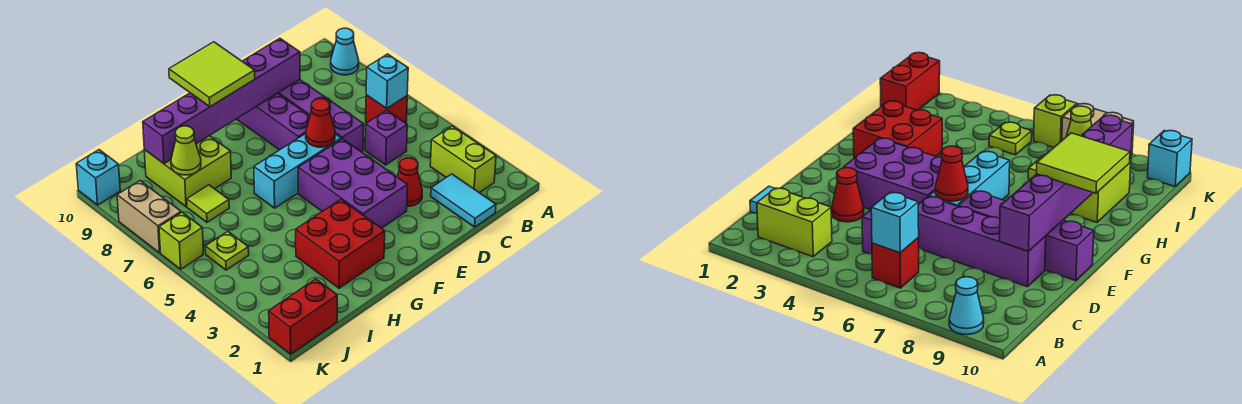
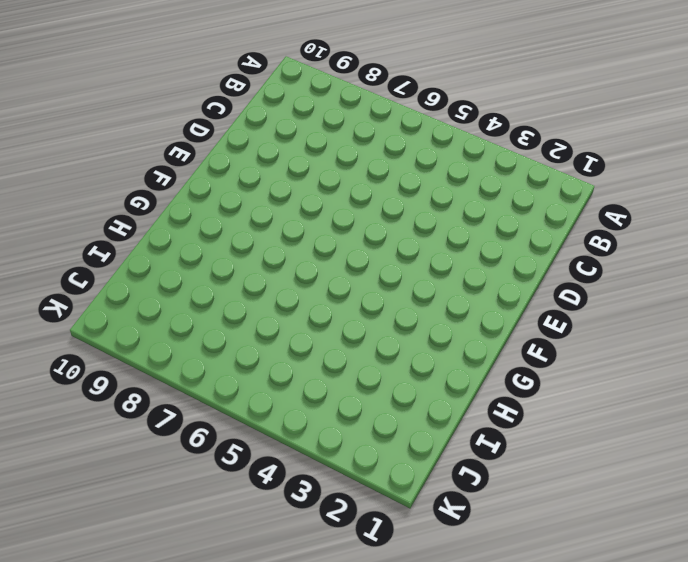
none -> cyan cone A9 level 1
none -> lime brick B2:B3 level 1
none -> red brick B6 level 1

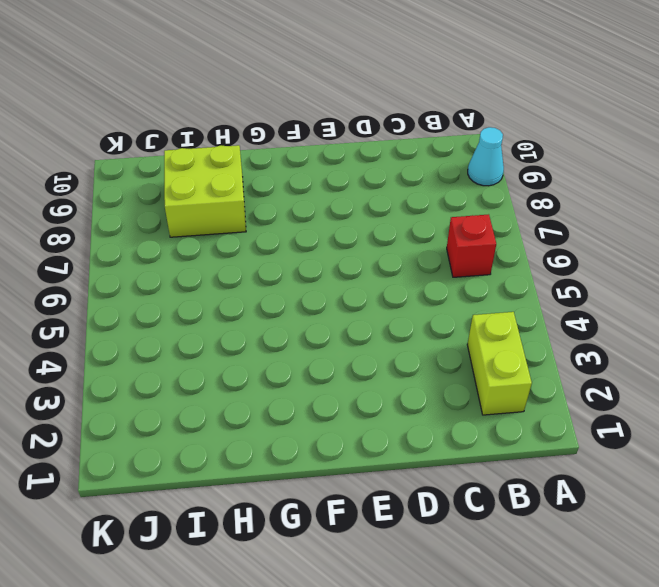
none -> cyan tile C1:C2 level 1
none -> purple brick C5 level 1
none -> red cone D3 level 1

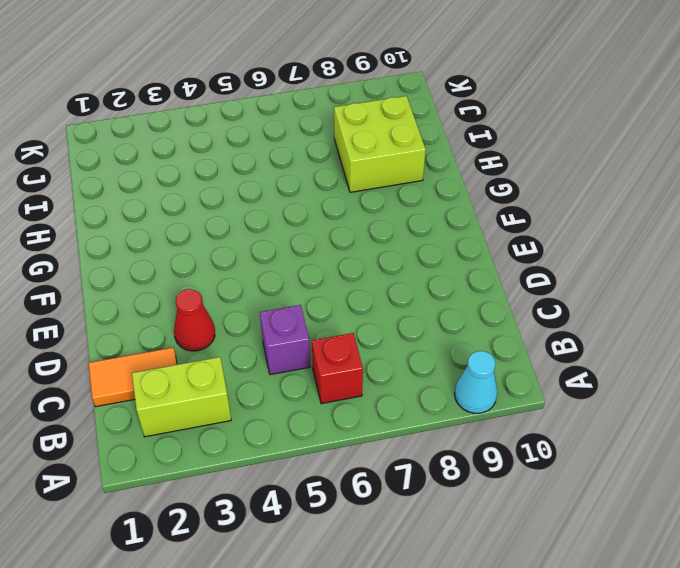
orange tile C1:C2 level 1 -> cyan tile C1:C2 level 1
none -> purple brick D6:D9 level 1
none -> purple brick E3:F5 level 1
none -> cyan brick E6:G6 level 1

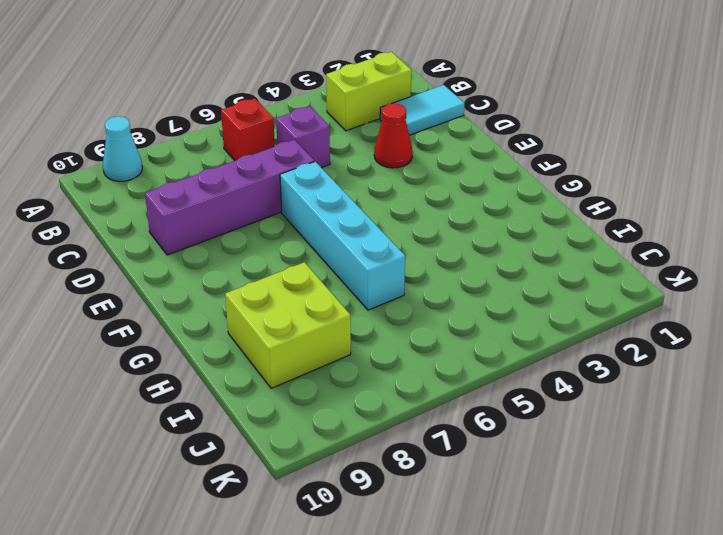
cyan brick E6:H6 level 1 -> cyan brick E6:G6 level 1
none -> purple brick E3:F5 level 1
none -> purple brick E7:E10 level 1
none -> red brick G2:H3 level 1

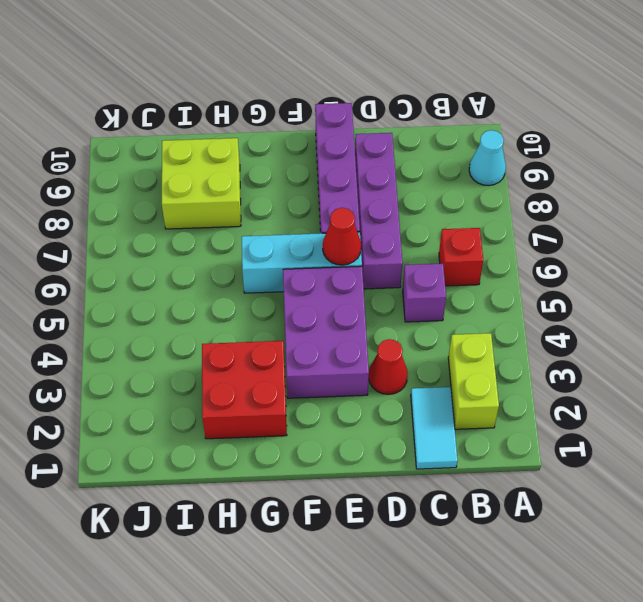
none -> lime tile I7 level 1
none -> red brick J1:K1 level 1
none -> lime plate J5 level 1

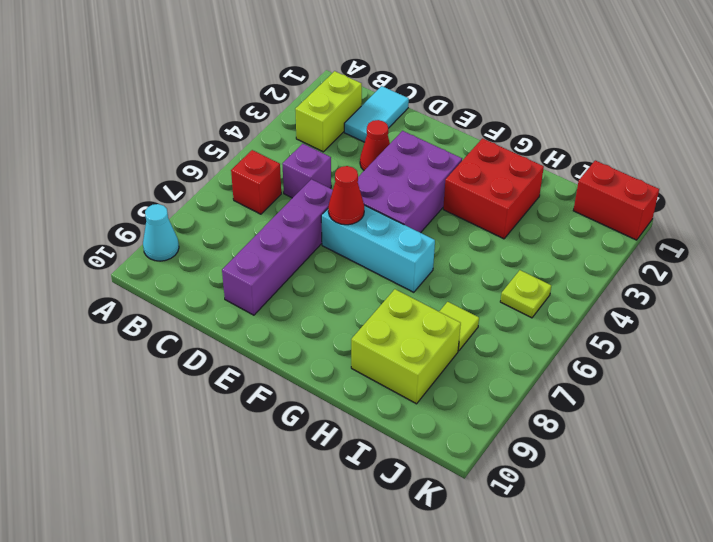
none -> purple brick E7:E10 level 1
none -> lime brick K6 level 1
none -> tan brick K7:K8 level 1

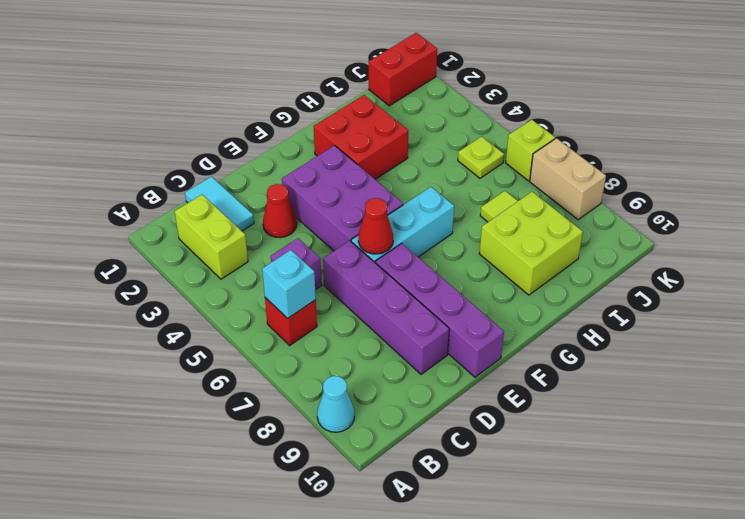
none -> cyan brick K10 level 1
none -> purple brick D9:I9 level 2
none -> lime cone I8 level 2

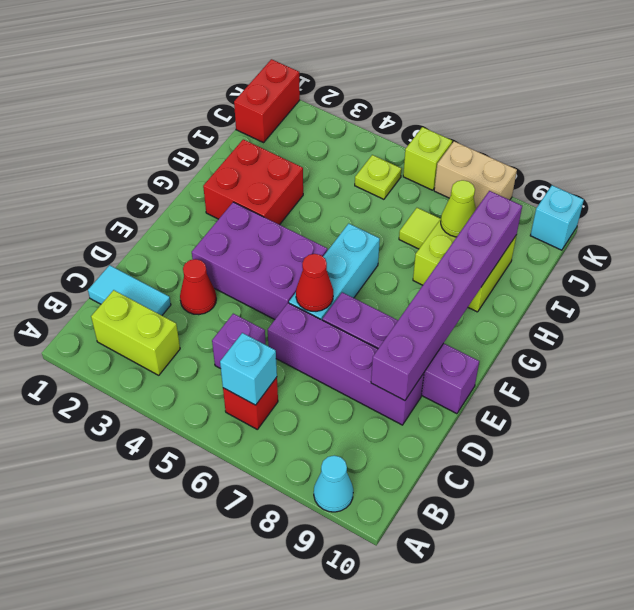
none -> lime tile F9:G10 level 3

